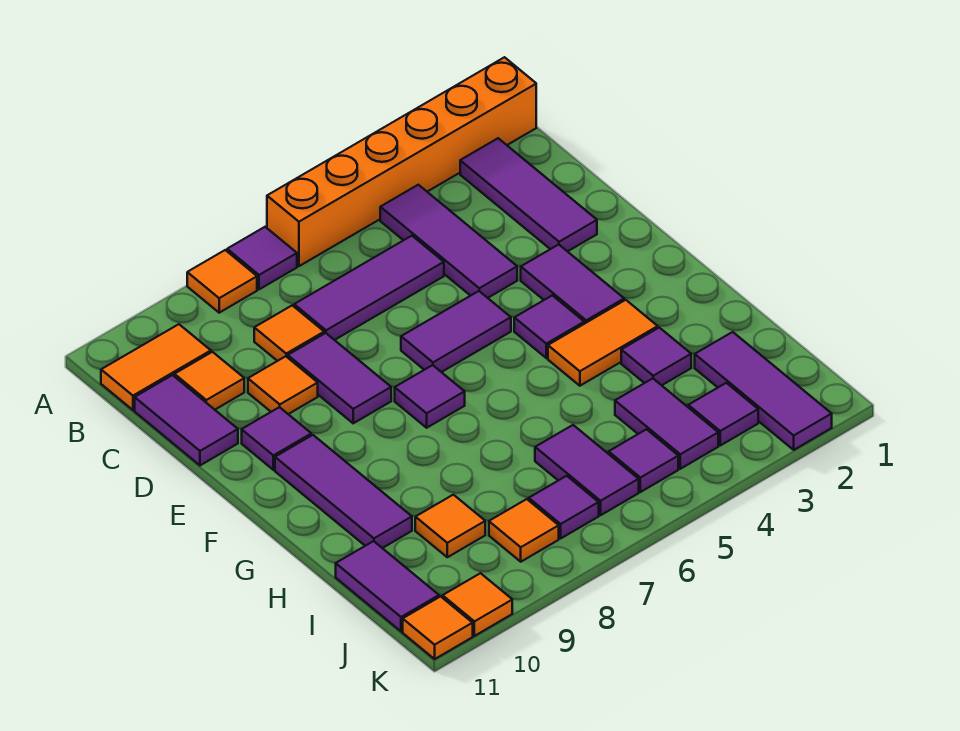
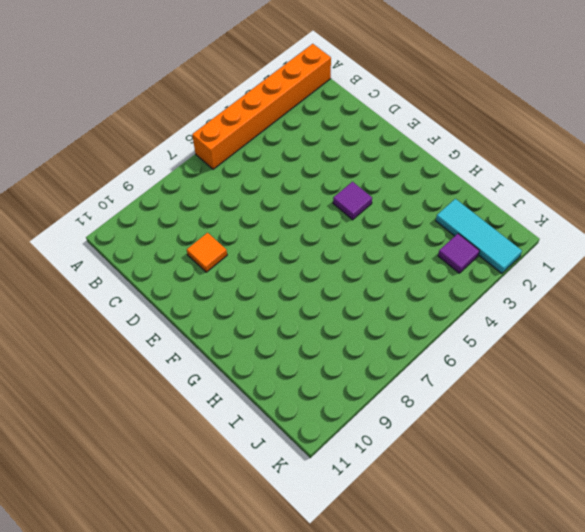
cyan tile I2:K2 level 1 -> purple tile I2:K2 level 1
none -> purple tile A7 level 1
none -> orange tile A8 level 1
none -> purple tile B2:D2 level 1
none -> purple tile B4:D4 level 1

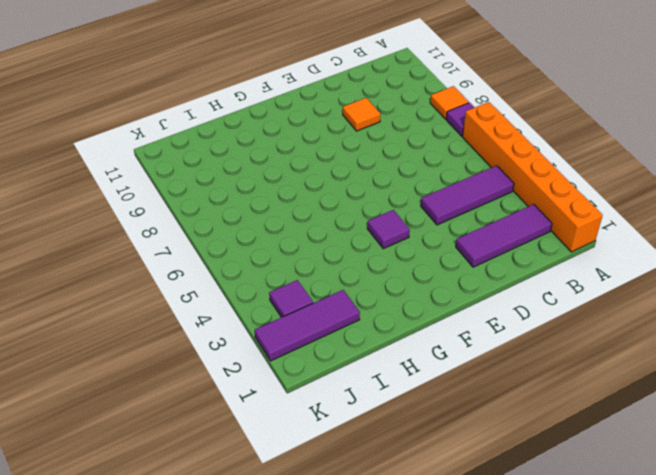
none -> orange tile B10:B11 level 1
none -> purple tile C5:C7 level 1
none -> orange tile C8 level 1
none -> orange tile C10 level 1

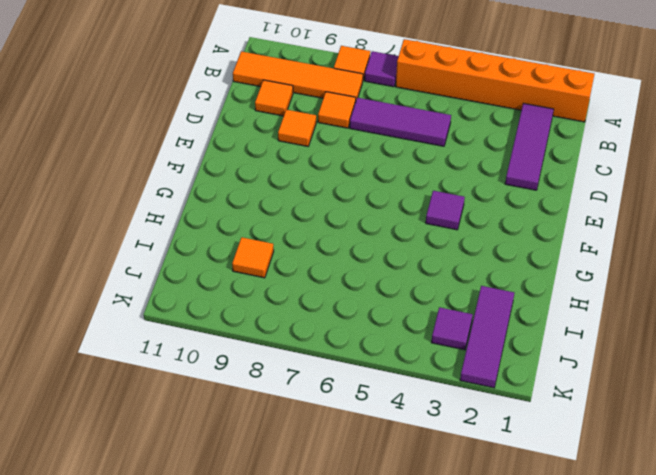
orange tile B8:B11 level 1 -> orange tile B10:B11 level 1
none -> purple tile B4:D4 level 1
none -> purple tile C11:D11 level 1
none -> purple tile D8:E8 level 1
none -> purple tile E3:F3 level 1

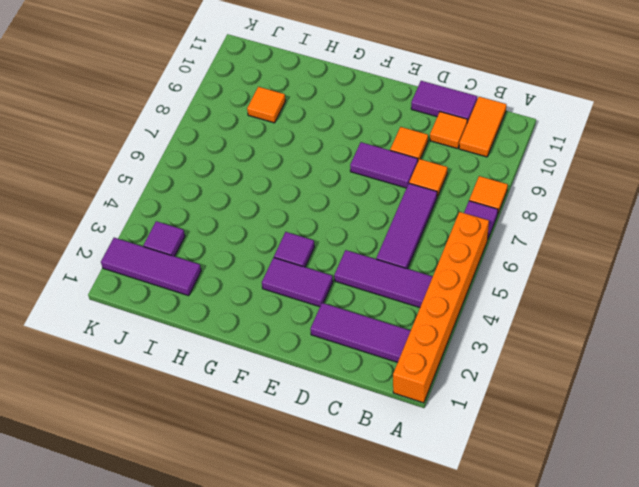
none -> purple tile E5:E6 level 1
none -> purple tile E10 level 1
none -> purple tile F7 level 1
none -> purple tile F10:H10 level 1

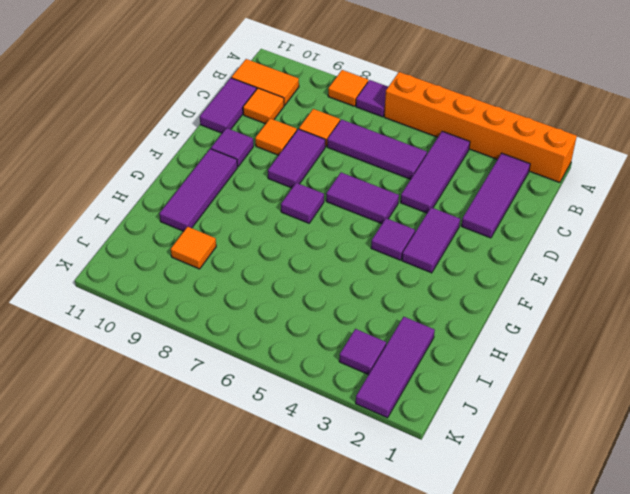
none -> orange tile G3:G4 level 1
none -> purple tile H3 level 1
none -> purple tile I4:J4 level 1
none -> purple tile I6:J6 level 1

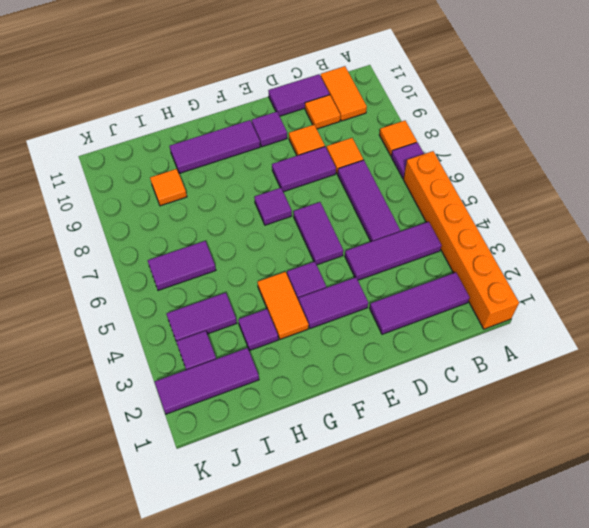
none -> purple tile I11:J11 level 1
none -> purple tile J5 level 1
none -> purple tile J7 level 1
none -> orange tile J8 level 1

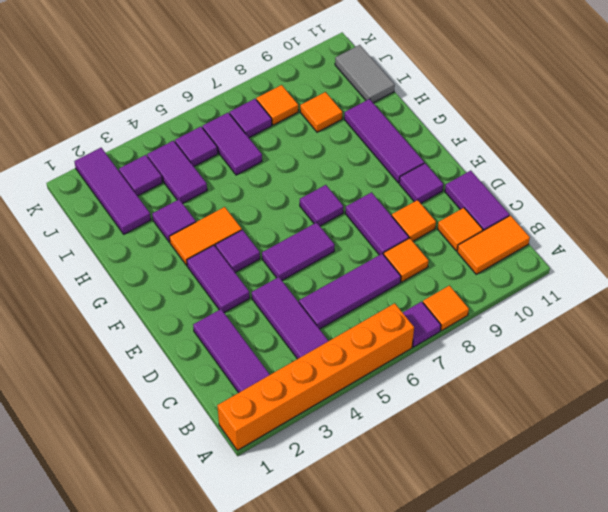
grey tile I11:J11 level 1 -> purple tile I11:J11 level 1
none -> orange tile K10 level 1
none -> orange tile K11 level 1

